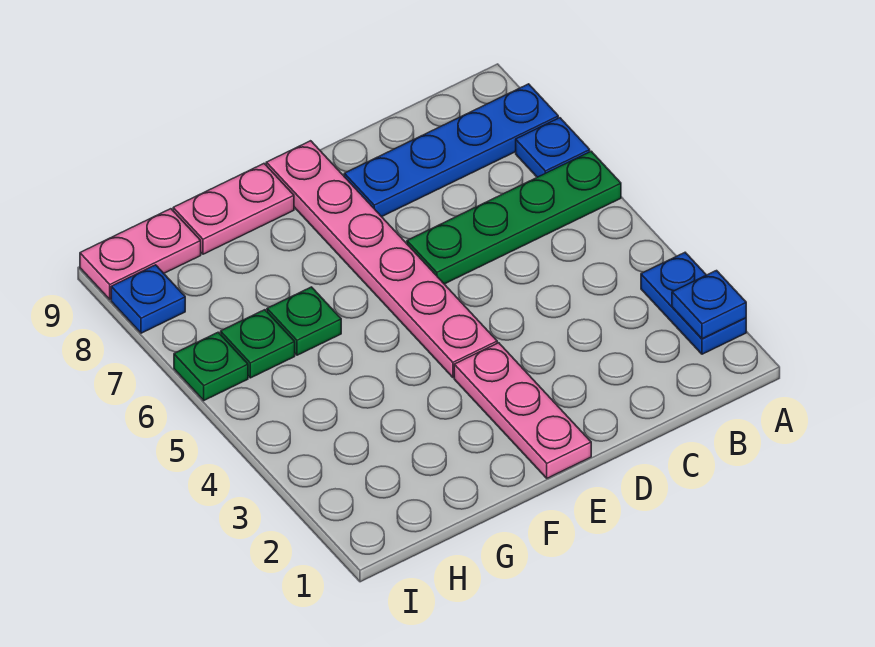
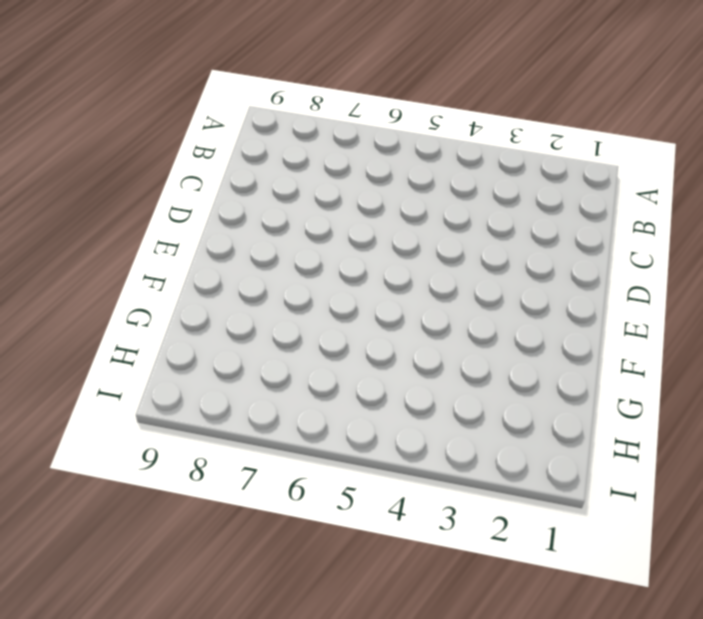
none -> blue plate A2:A3 level 1
none -> green plate A6:D6 level 1
none -> blue plate A7 level 1

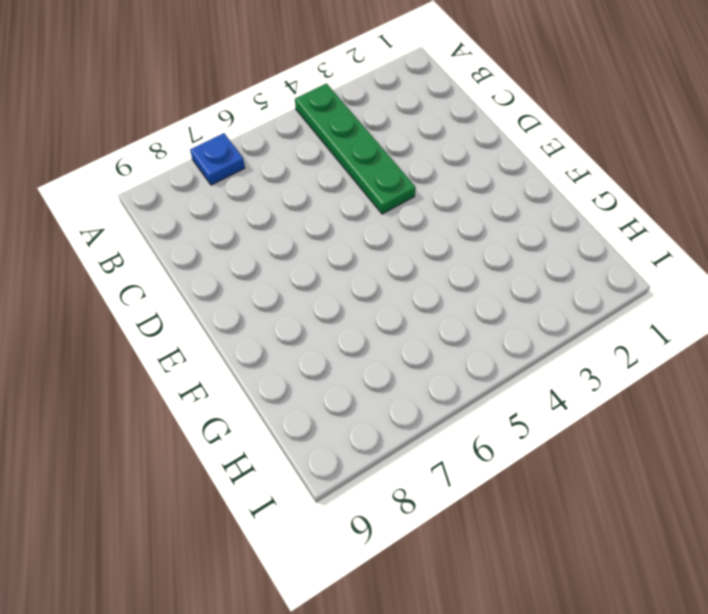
green plate A4:D4 level 1 -> green plate A6:D6 level 1
none -> blue plate A2:A3 level 1
none -> blue plate A8:D8 level 1
none -> pink plate E1:E3 level 1

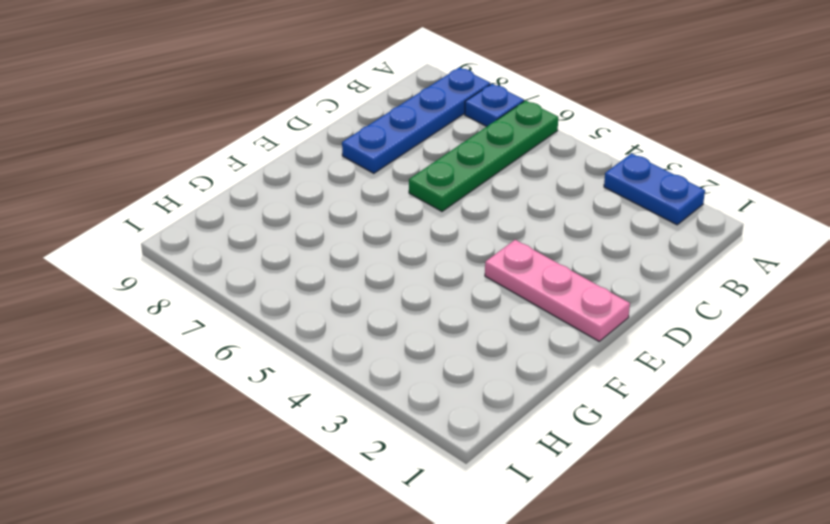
none -> pink plate E4:E9 level 1
none -> pink plate F9:G9 level 1
none -> green plate G6 level 1

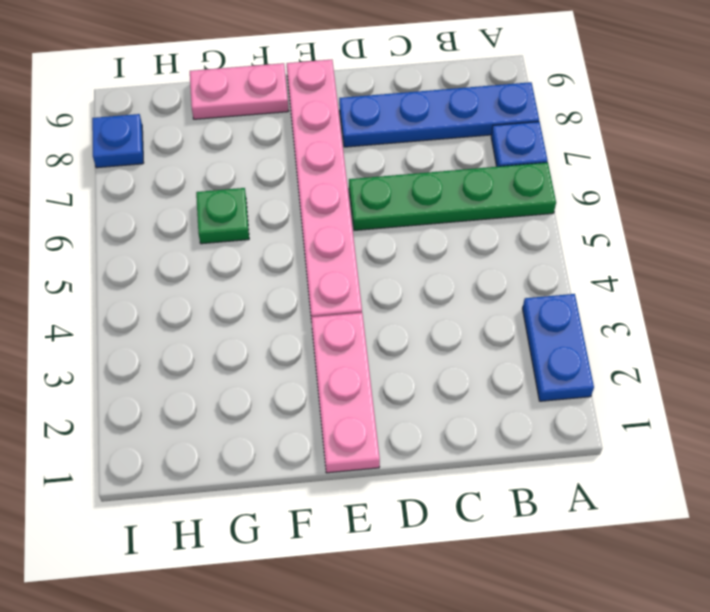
none -> green plate H6 level 1
none -> pink plate H9:I9 level 1
none -> green plate I6 level 1

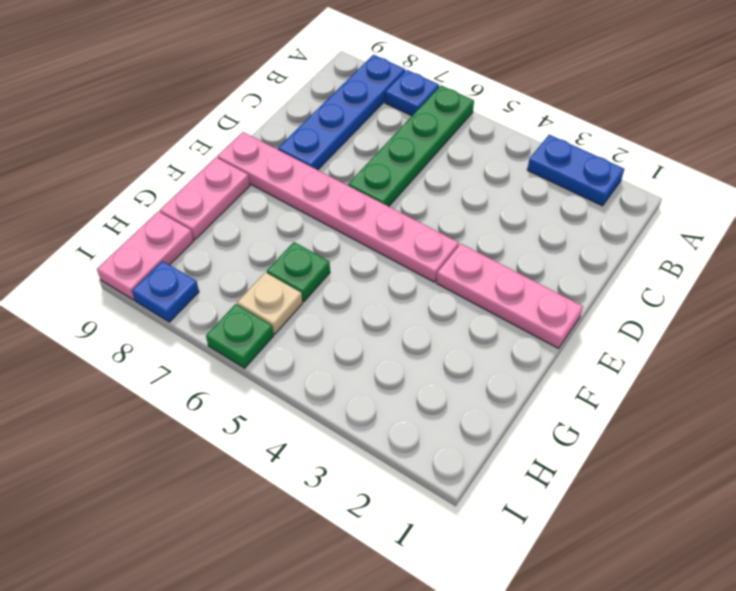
tan plate H6 level 1 -> green plate H6 level 1
none -> blue plate A2 level 2

